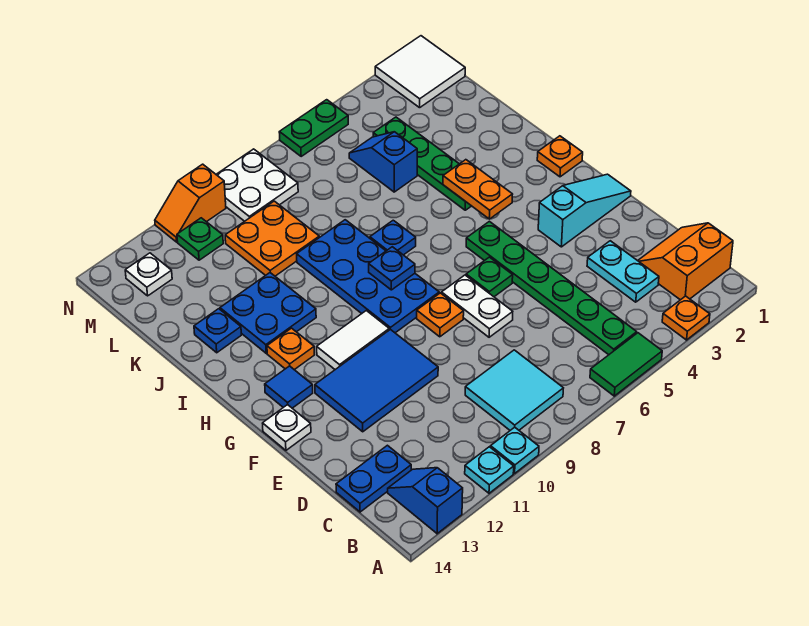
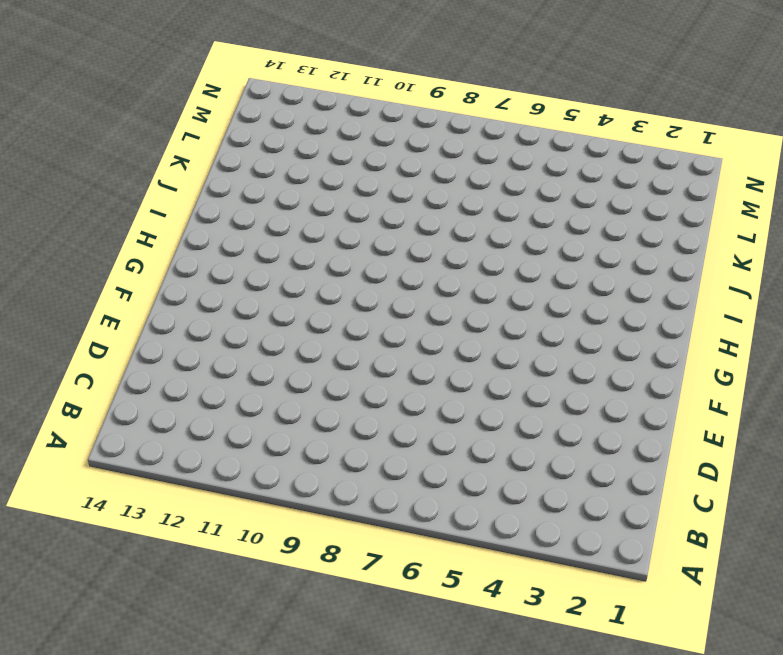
none -> orange plate A3 level 1
none -> green tile A5:A6 level 1
none -> cyan plate A10 level 1
none -> cyan plate A11 level 1

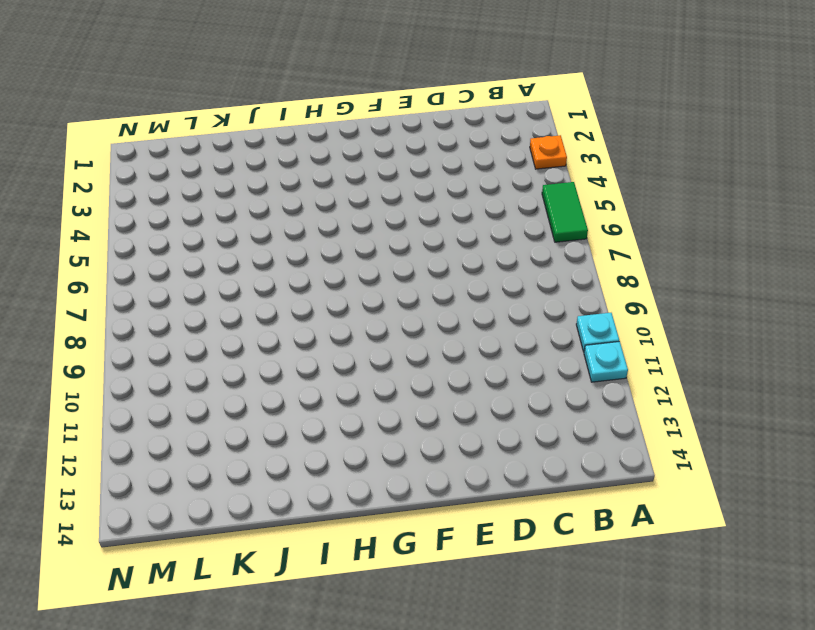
none -> blue slope A13:B13 level 1 top A
none -> orange slope B1:C2 level 1 top B
none -> green plate B5:G5 level 1
none -> cyan tile B8:C9 level 1

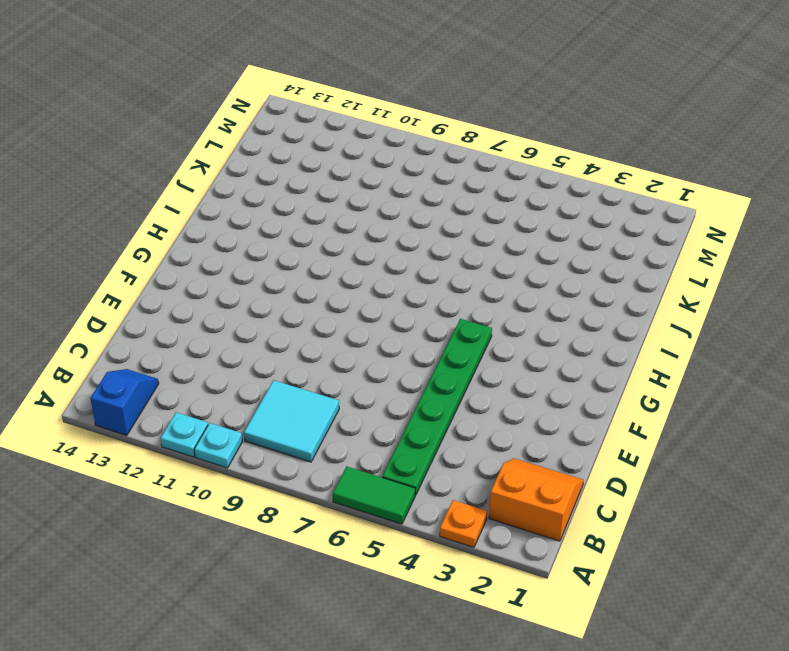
none -> cyan plate C3:D3 level 1
none -> blue plate C13:C14 level 1
none -> white plate E7:F7 level 1
none -> blue tile E10:F12 level 1

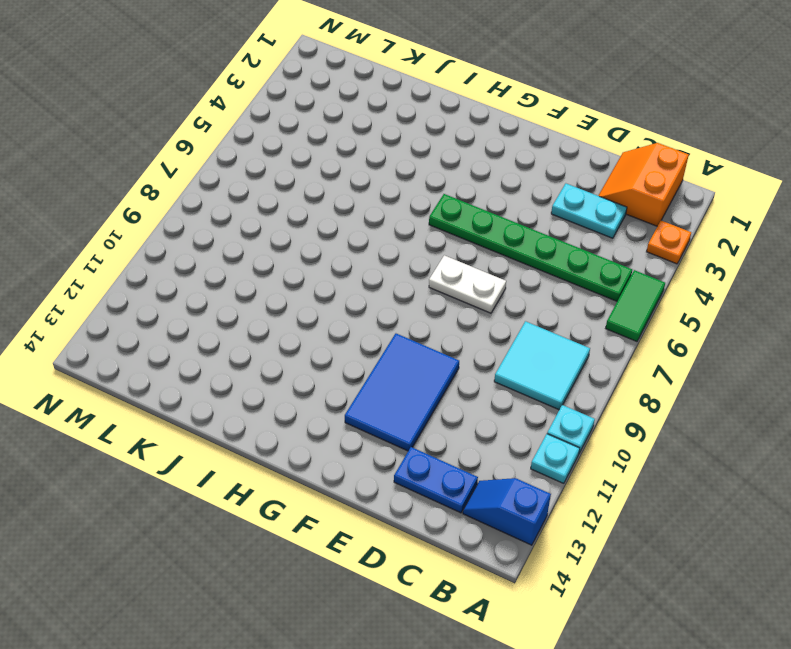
blue plate C13:D13 level 1 -> blue plate C13:C14 level 1
none -> cyan slope F1:F3 level 1 top 3
none -> green plate F6 level 1
none -> orange plate F8 level 1
none -> white plate F14 level 1

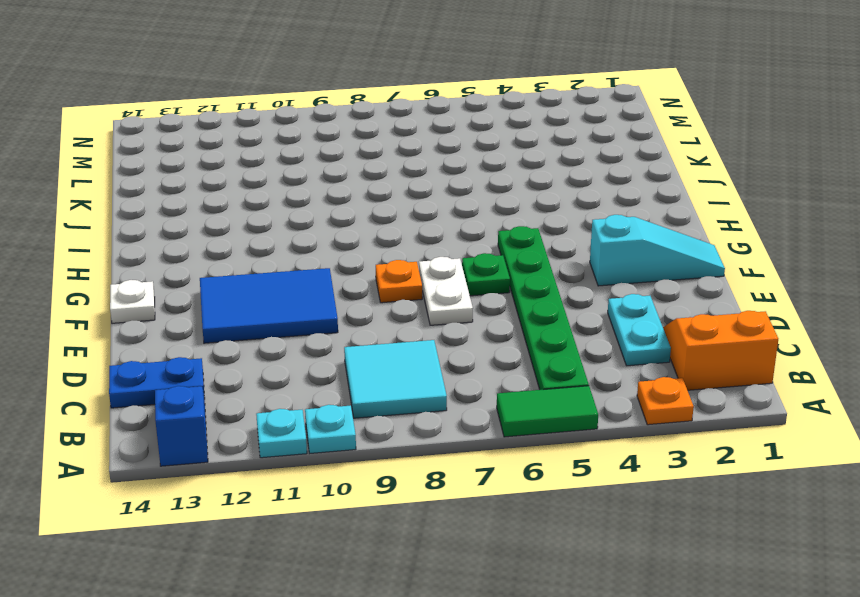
none -> blue plate G8:J9 level 1
none -> white tile G10:G11 level 1
none -> blue tile G13 level 1
none -> orange plate H1 level 1

